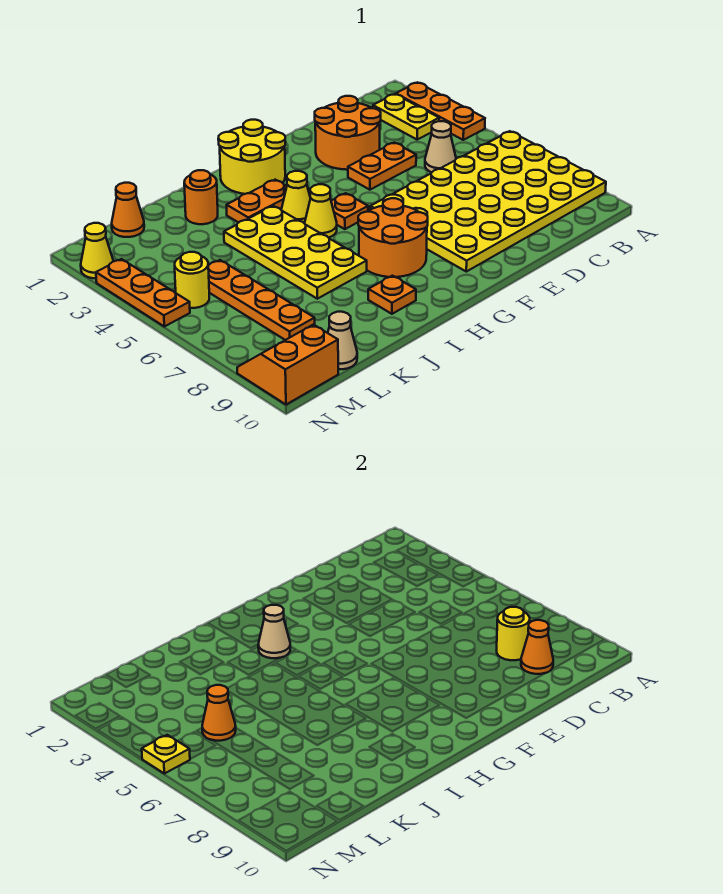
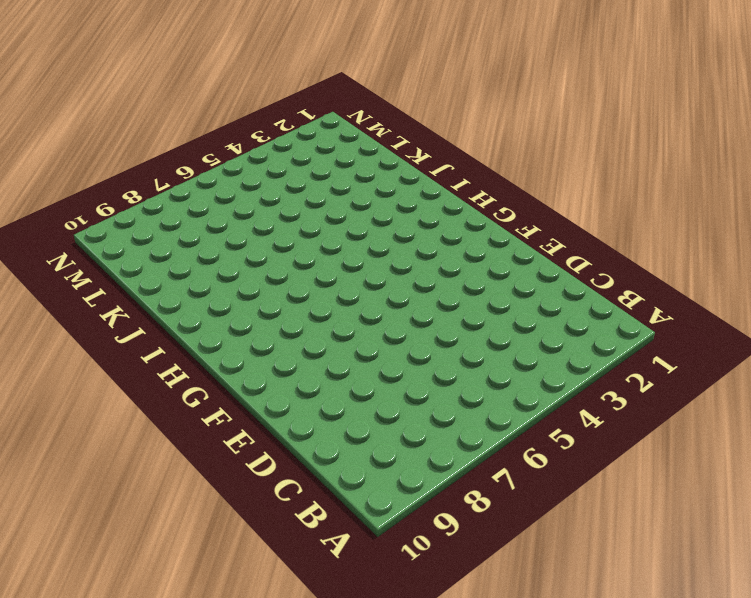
none -> orange plate A2:A4 level 1
none -> yellow plate A6:F9 level 1
none -> yellow plate B2:B3 level 1

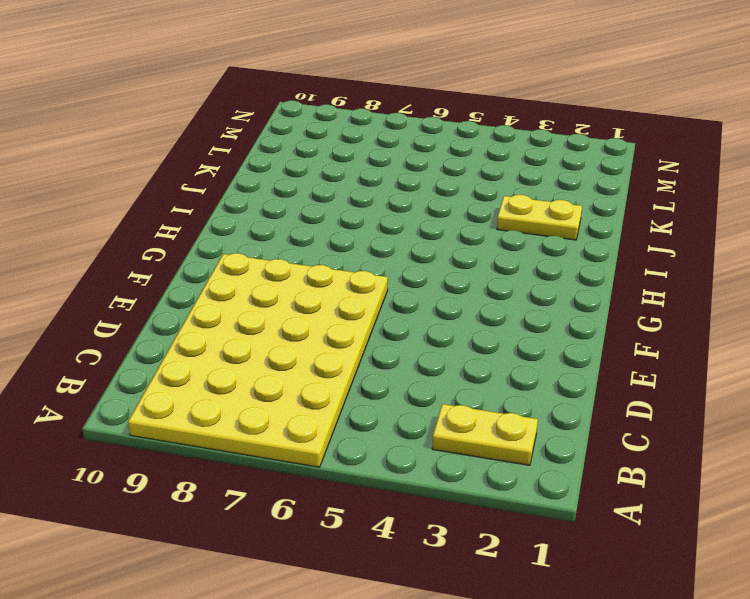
yellow plate J2:J3 level 1 -> orange round brick J2 level 1
none -> orange plate A2:A4 level 1
none -> tan cone C5 level 1
none -> orange round brick D2:E3 level 1

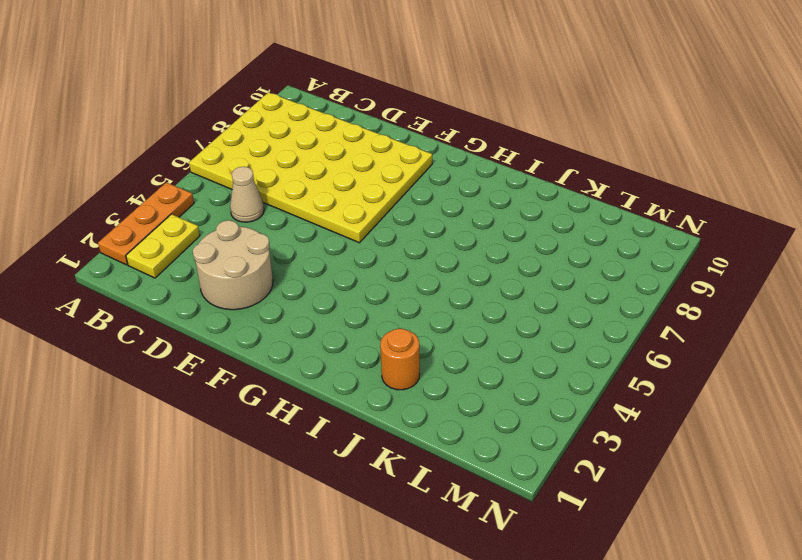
tan round brick D2:E3 level 1 -> orange round brick D2:E3 level 1
none -> orange plate D4:E4 level 1
none -> yellow round brick G1:H2 level 1
none -> orange plate G5 level 1

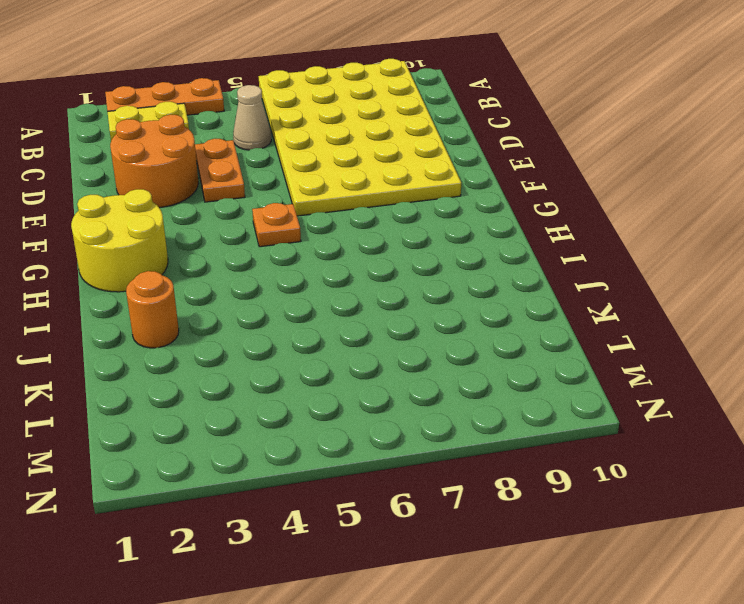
none -> orange round brick G7:H8 level 1
none -> orange plate H3:I3 level 1
none -> yellow cone H4 level 1

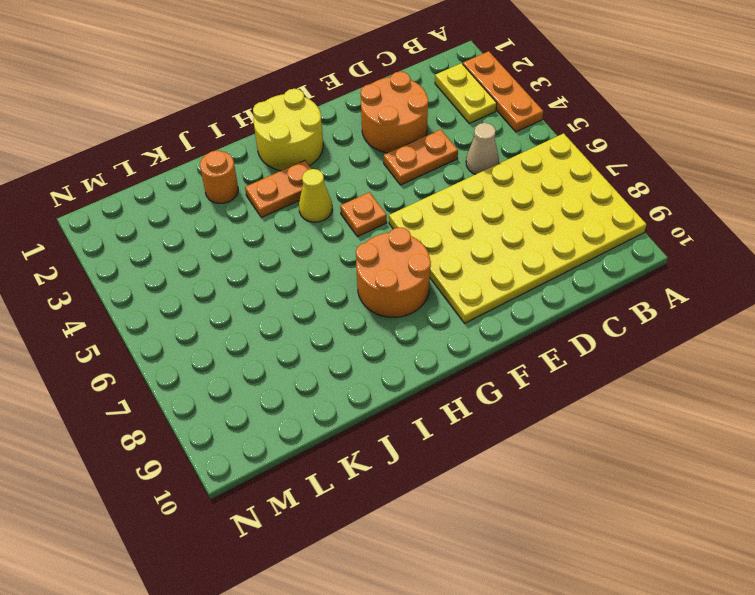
none -> yellow cone H5 level 1
none -> yellow plate I4:J7 level 1
none -> orange plate I9 level 1

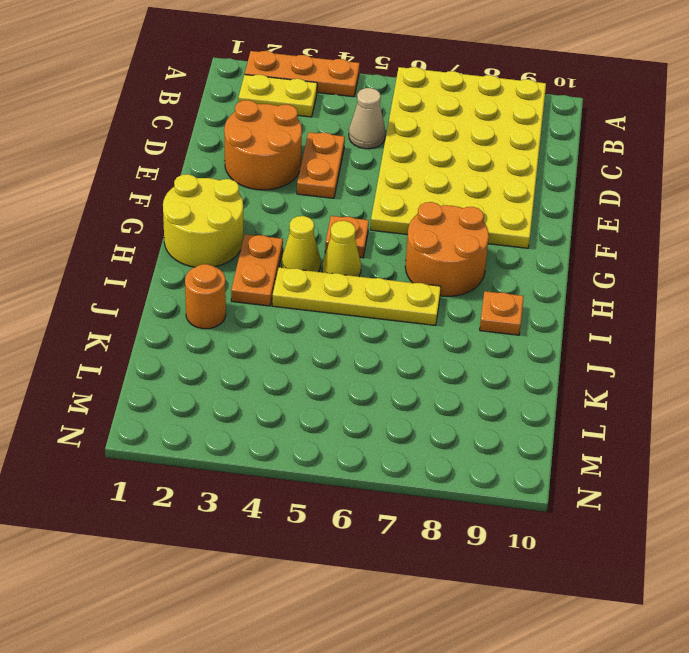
yellow plate I4:I7 level 1 -> yellow plate I4:J7 level 1
none -> orange cone L1 level 1
none -> orange plate L5:L8 level 1
none -> tan cone L10 level 1

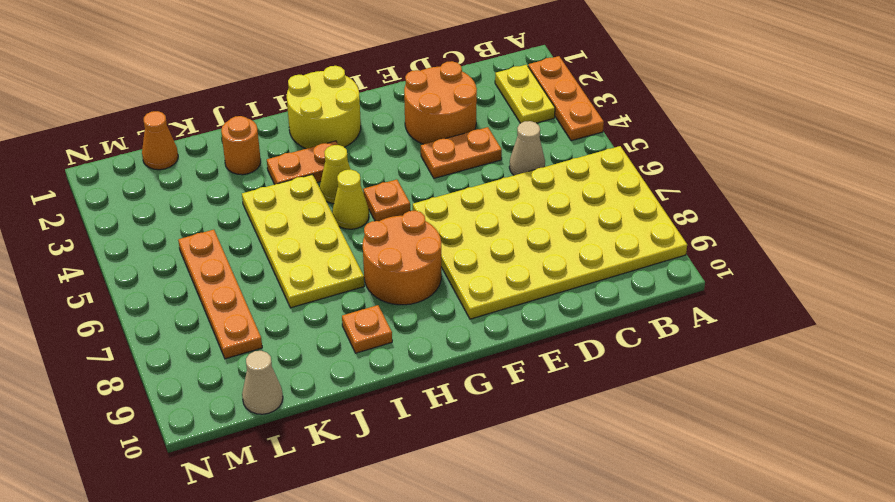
none -> yellow round brick M5 level 1
none -> orange slope M9:N10 level 1 top 10
none -> yellow cone N2 level 1

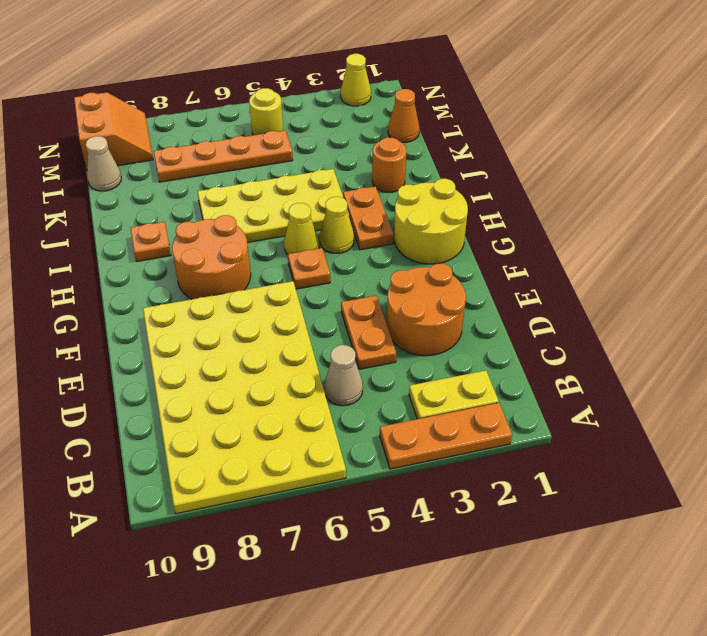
none -> orange plate N3:N5 level 1
none -> yellow round brick C8 level 2
none -> orange cone C9 level 2

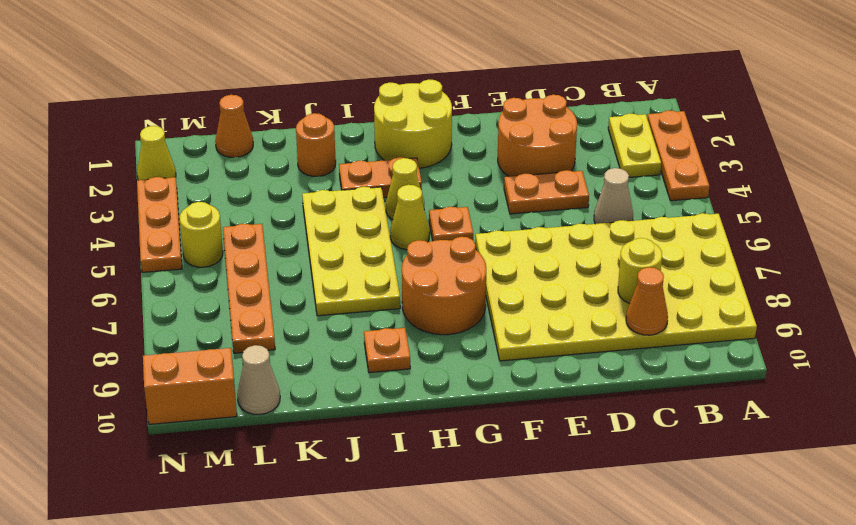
none -> tan cone H3 level 2
none -> orange cone L5 level 2
none -> yellow plate N5 level 2

